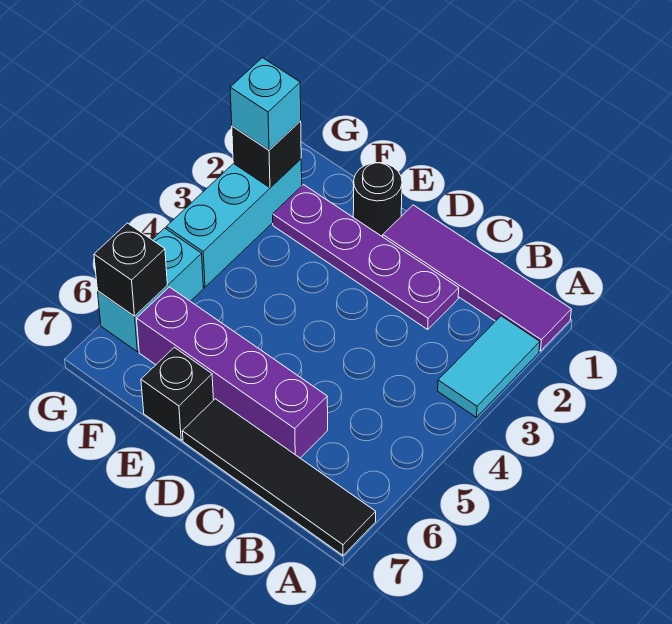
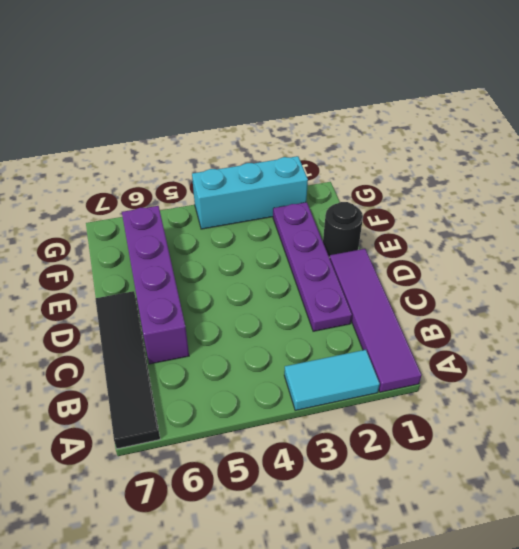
none -> black brick E7 level 1
none -> cyan brick G5:G6 level 1
none -> black brick G2 level 2

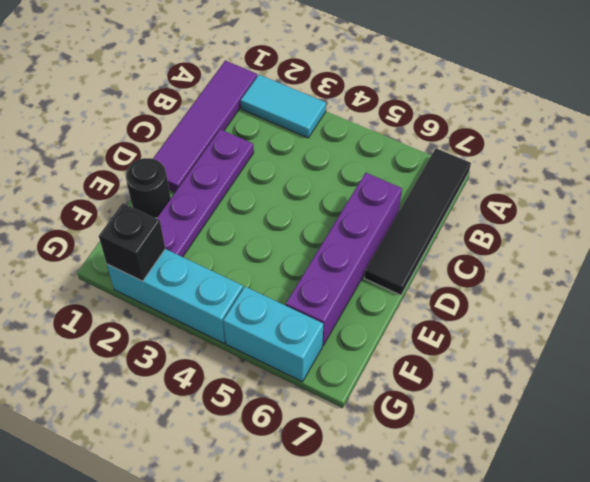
none -> black brick E7 level 1
none -> black brick G6 level 2
none -> cyan brick G2 level 3

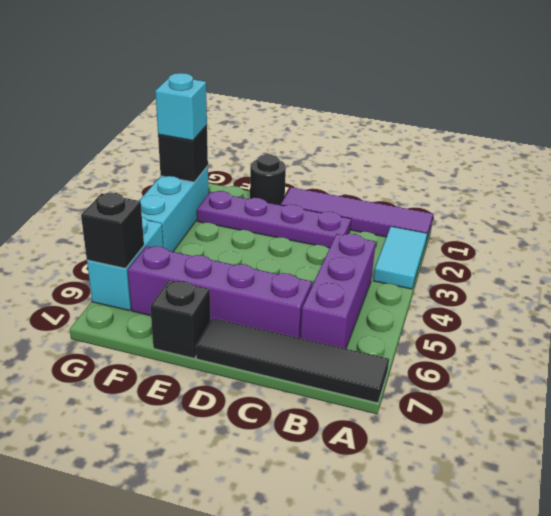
purple brick B4:B6 level 1 -> none

